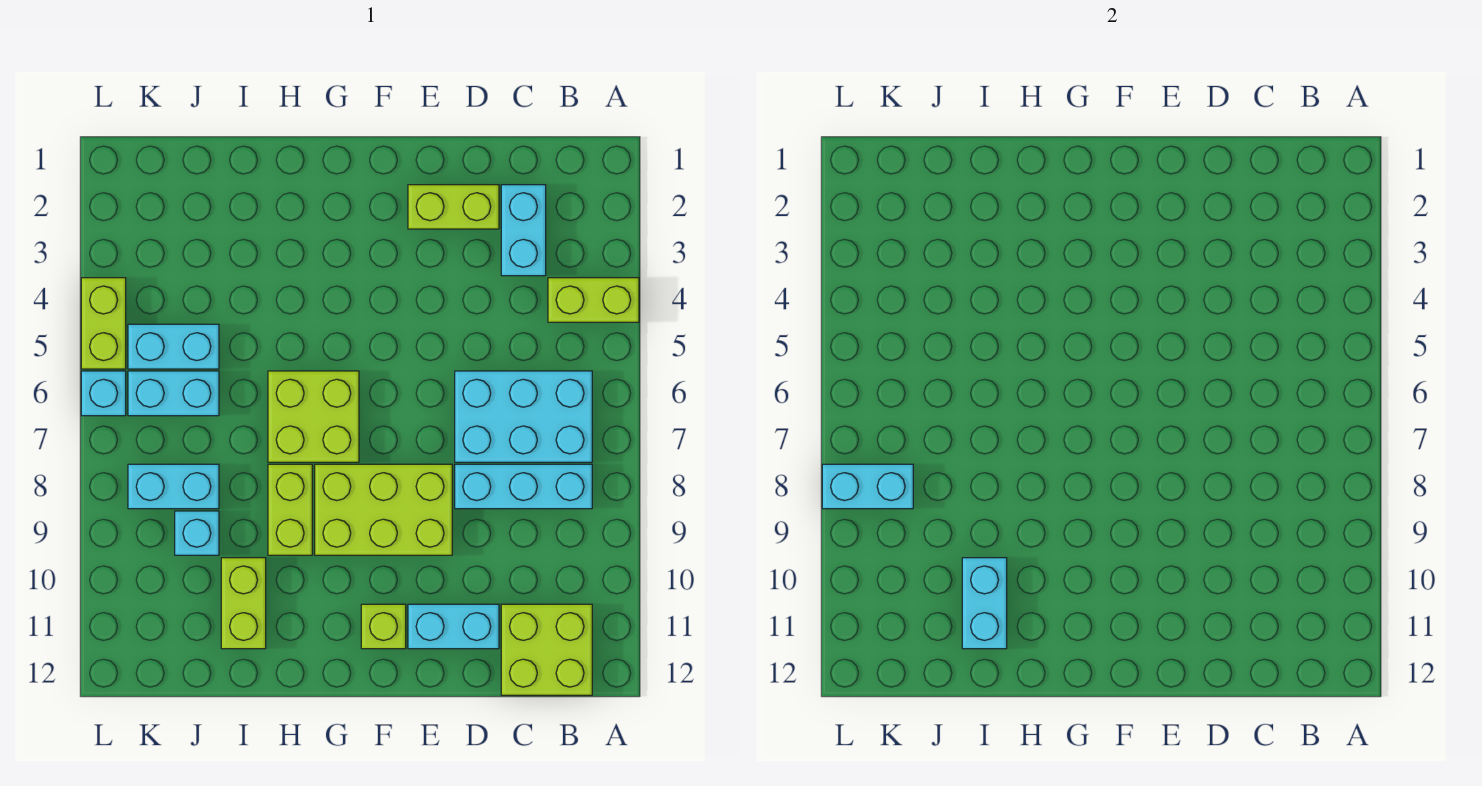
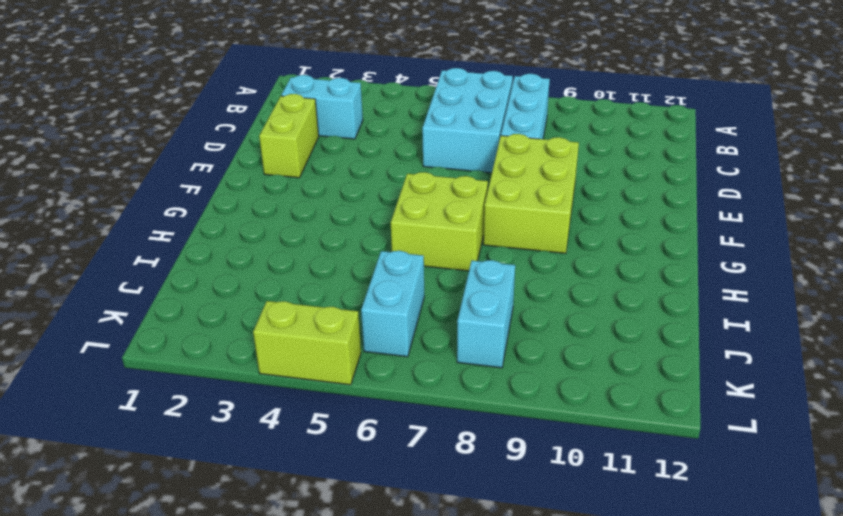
none -> lime brick A4:B4 level 1
none -> lime brick B11:C12 level 1
none -> cyan brick D11:E11 level 1

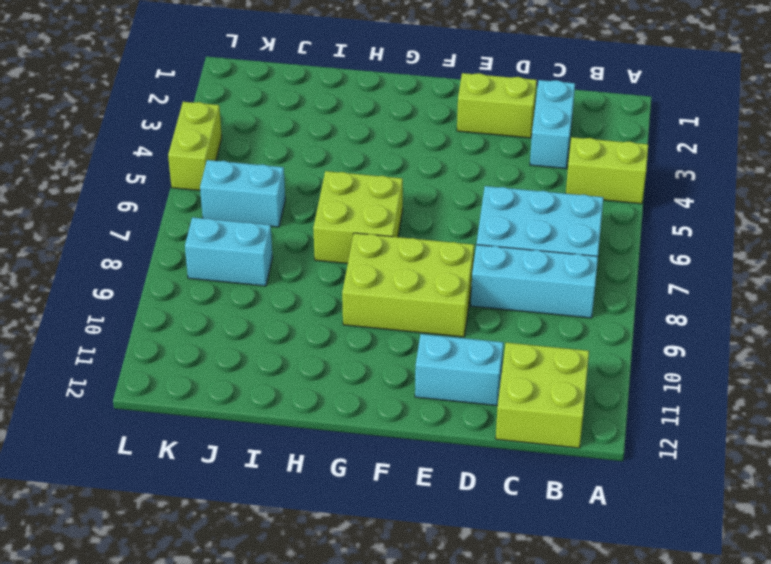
none -> lime brick F11 level 1
none -> lime brick H8:H9 level 1
none -> lime brick I10:I11 level 1

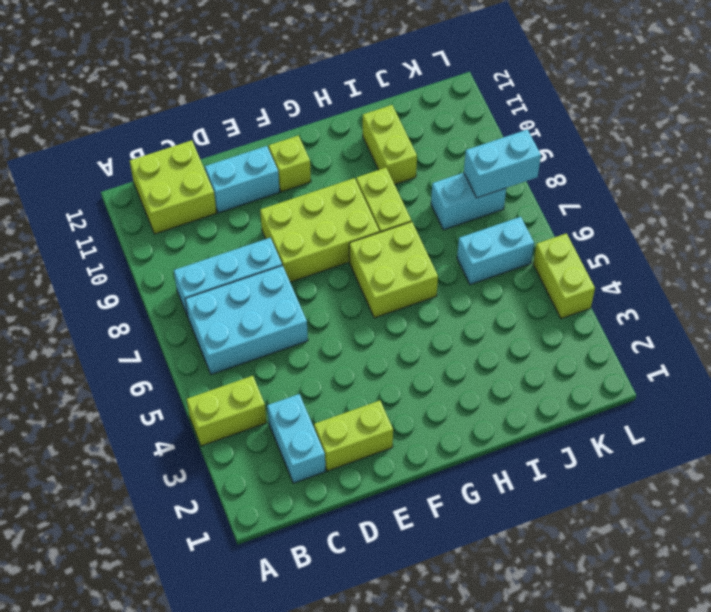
none -> cyan brick J5:K5 level 1
none -> cyan brick J9 level 1
none -> cyan brick L6 level 1

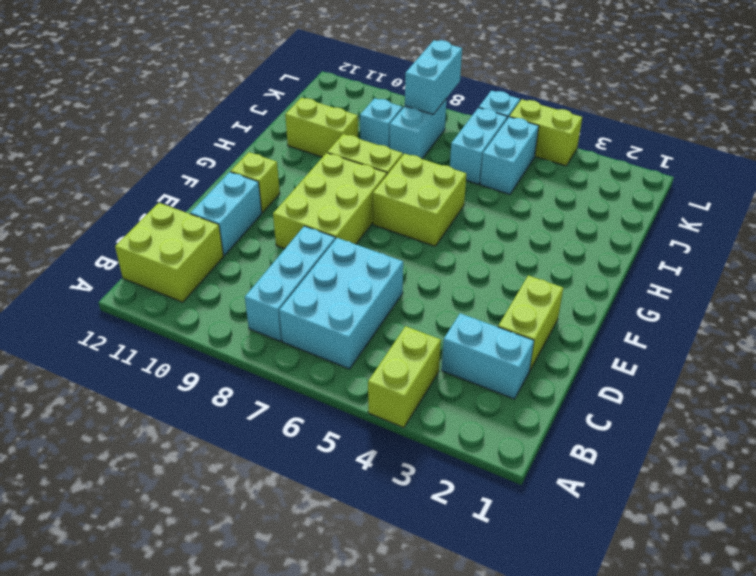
none -> cyan brick I10:I11 level 2

